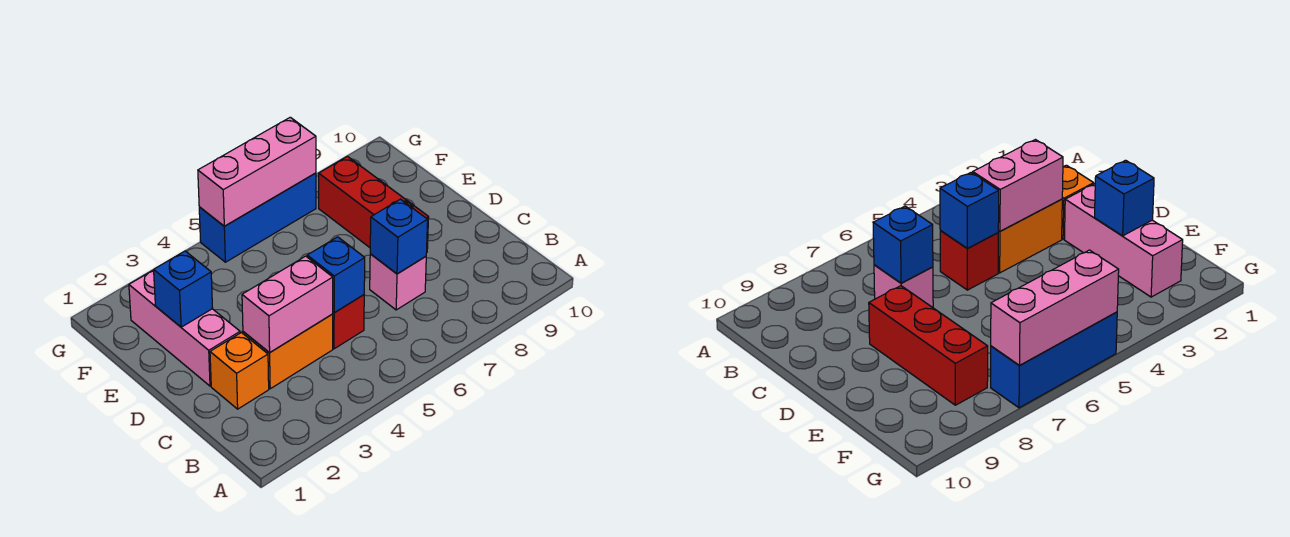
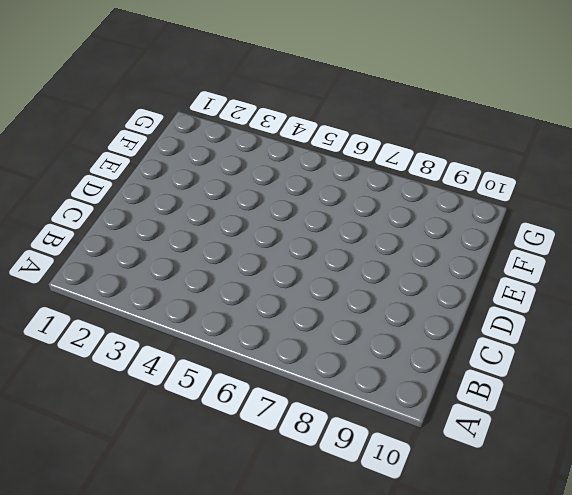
none -> orange brick C2 level 1
none -> orange brick C3:C4 level 1
none -> red brick C5 level 1

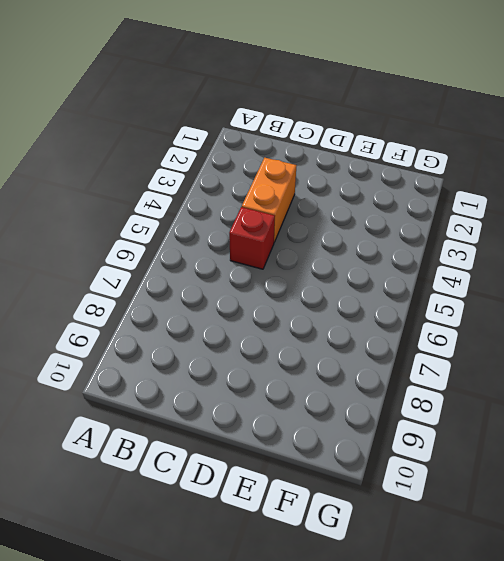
none -> orange brick C2 level 1
none -> pink brick C7 level 1
none -> pink brick D2:F2 level 1

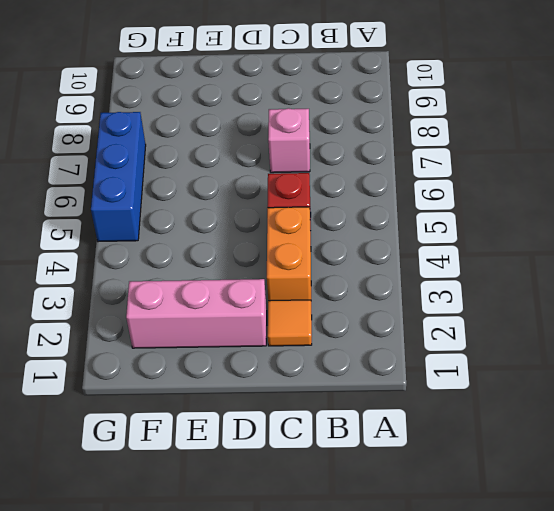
orange tile C2 level 1 -> orange brick C2 level 1
none -> red brick D8:F8 level 1
none -> pink brick C3:C4 level 2
none -> blue brick C5 level 2

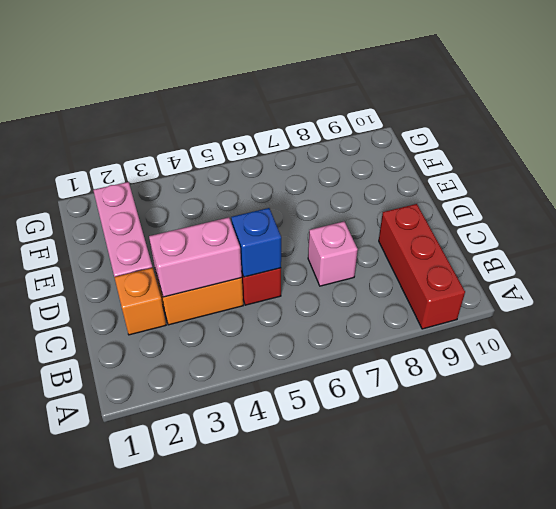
red brick A9:C9 level 1 -> red brick D8:F8 level 1
none -> blue brick G5:G7 level 1
none -> blue brick C7 level 2
none -> blue brick E2 level 2

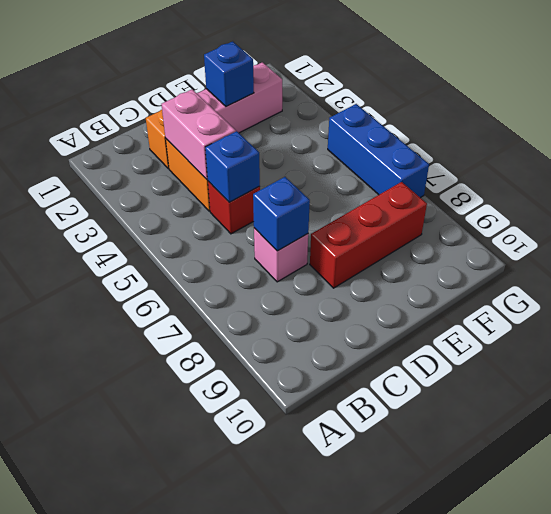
none -> pink brick G5:G7 level 2

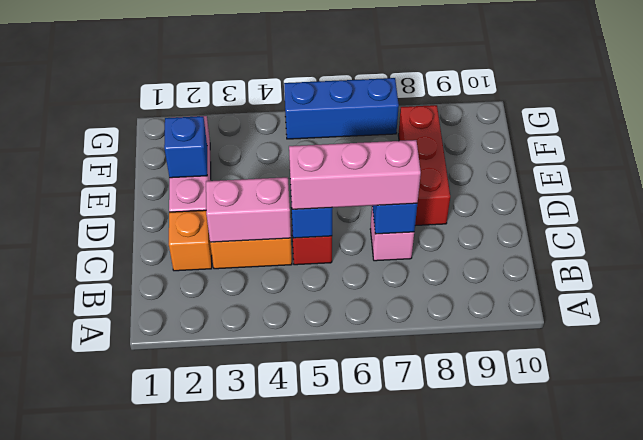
pink brick C5:C7 level 3 -> pink brick G5:G7 level 2

